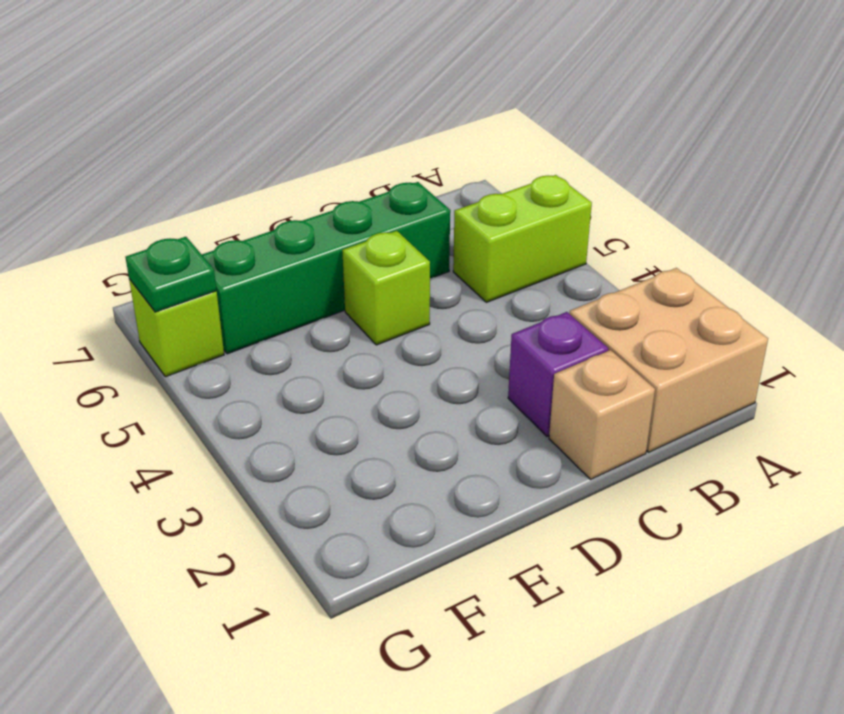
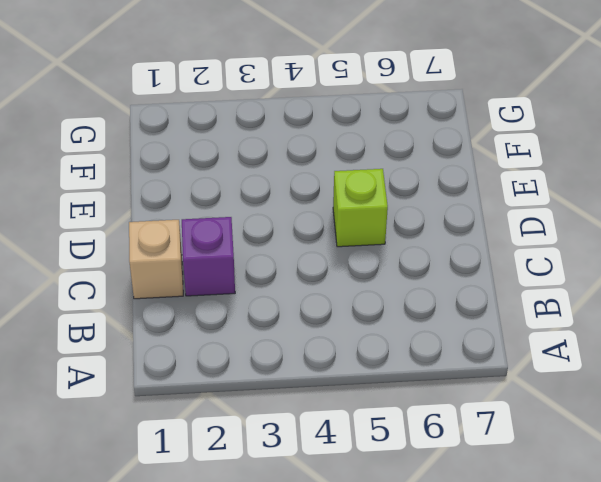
none -> tan brick A1:B2 level 1
none -> lime brick A5:B5 level 1

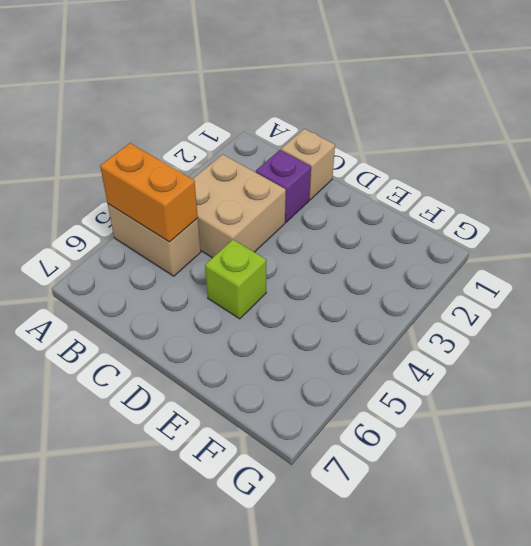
tan brick A5:B5 level 1 -> lime brick A5:B5 level 1
orange brick A5:B5 level 2 -> none
tan brick B3:C4 level 1 -> tan brick A1:B2 level 1
none -> green brick C6:F6 level 1
none -> lime brick G6 level 1

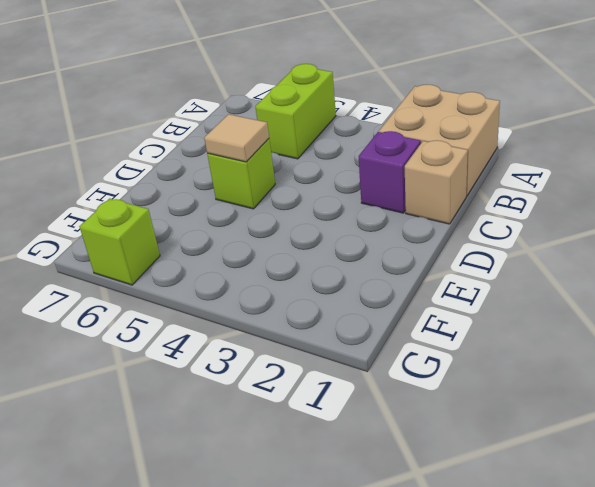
tan tile D5 level 2 -> none
none -> green brick C6:F6 level 1
none -> green plate G6 level 2

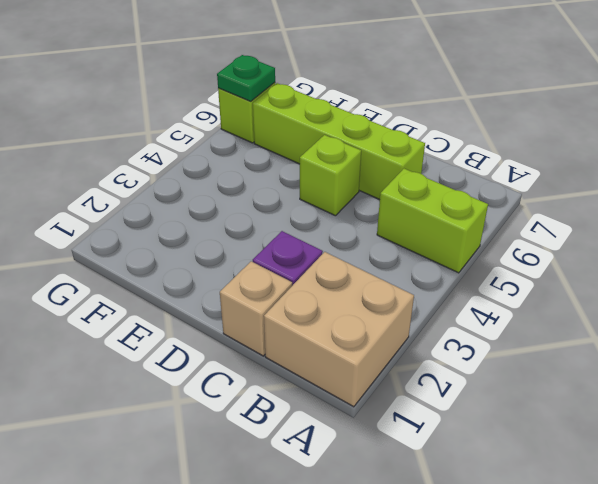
lime brick C6:F6 level 1 -> green brick C6:F6 level 1

